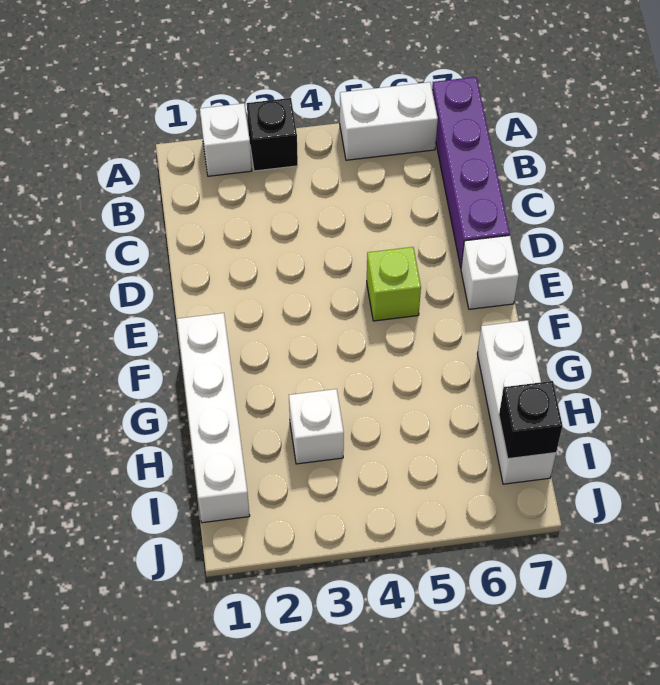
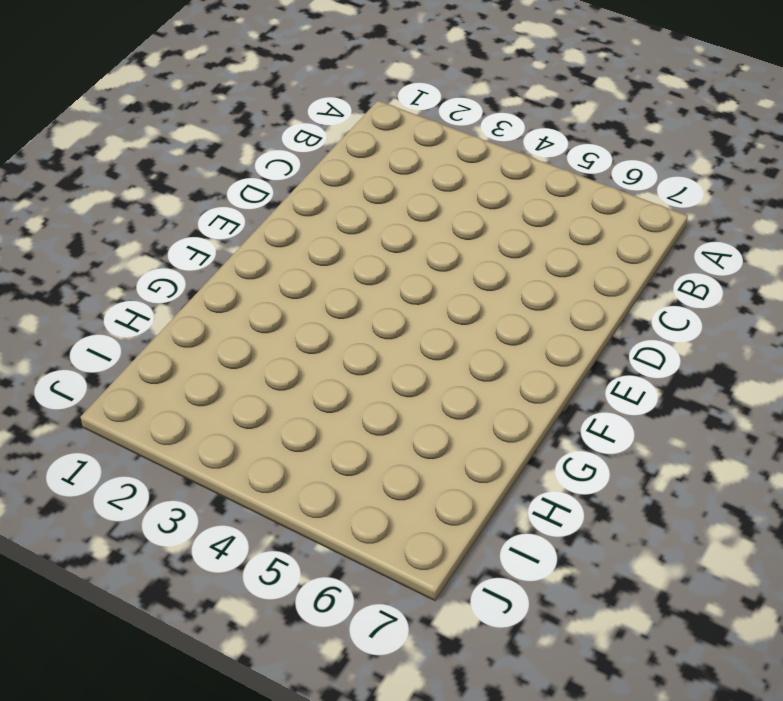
none -> white brick A2 level 1
none -> black brick A3 level 1

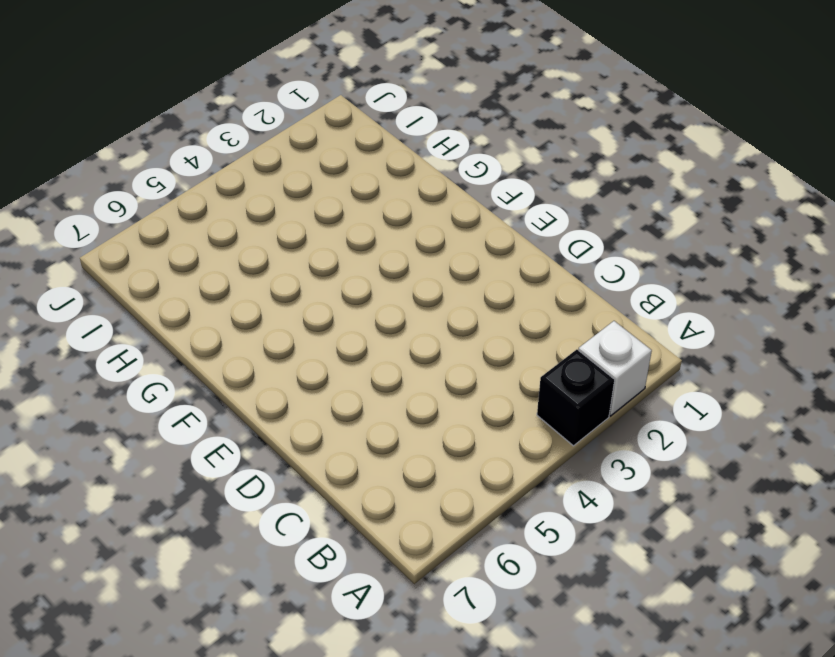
none -> white brick A5:A6 level 1
none -> purple brick A7:D7 level 1

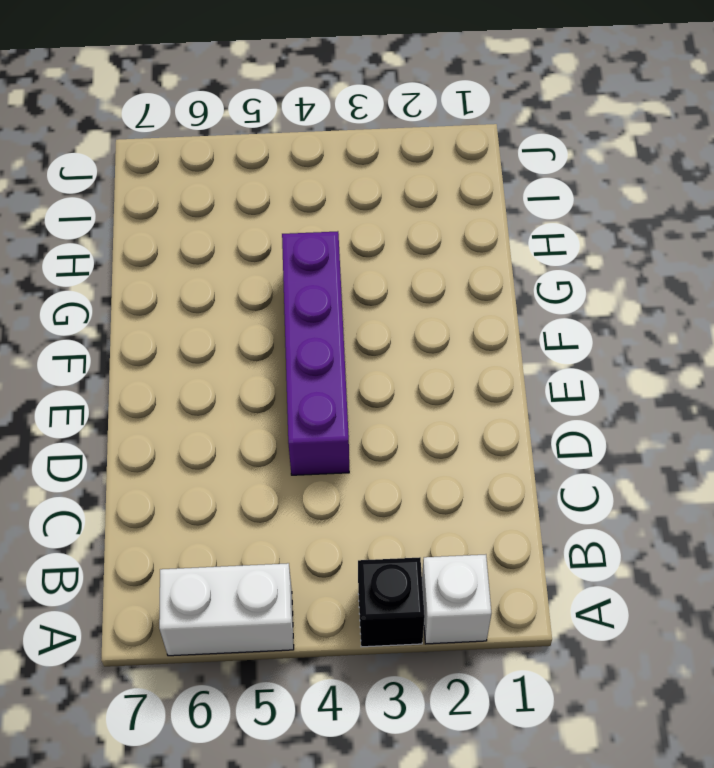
purple brick D4:G4 level 1 -> purple brick A7:D7 level 1
none -> lime brick E5 level 1
none -> white brick E7 level 1

